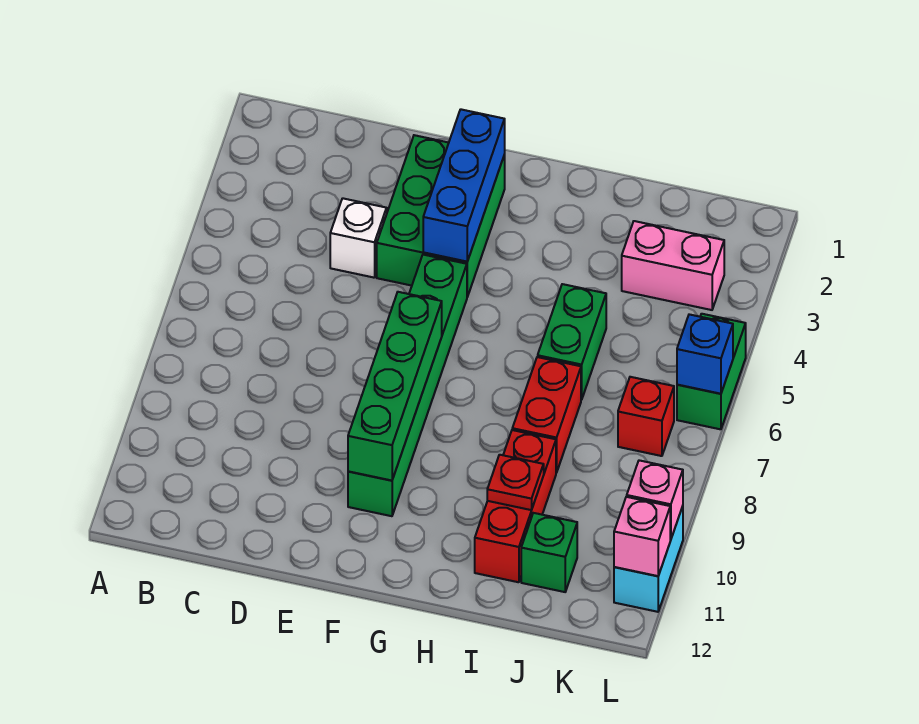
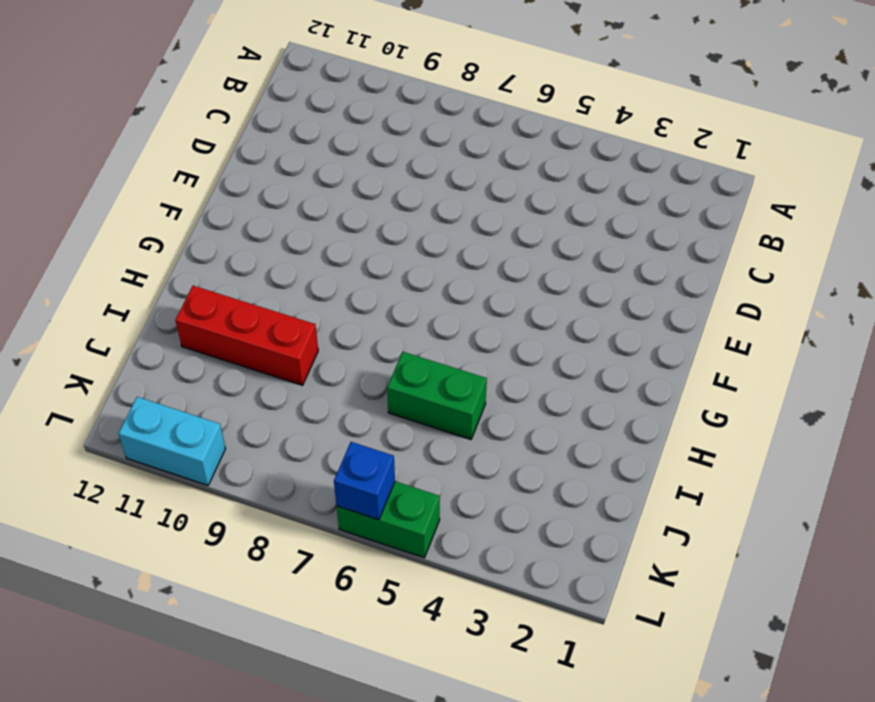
none -> white brick D4 level 1
none -> green brick E2:F4 level 1
none -> green brick F5:F10 level 1

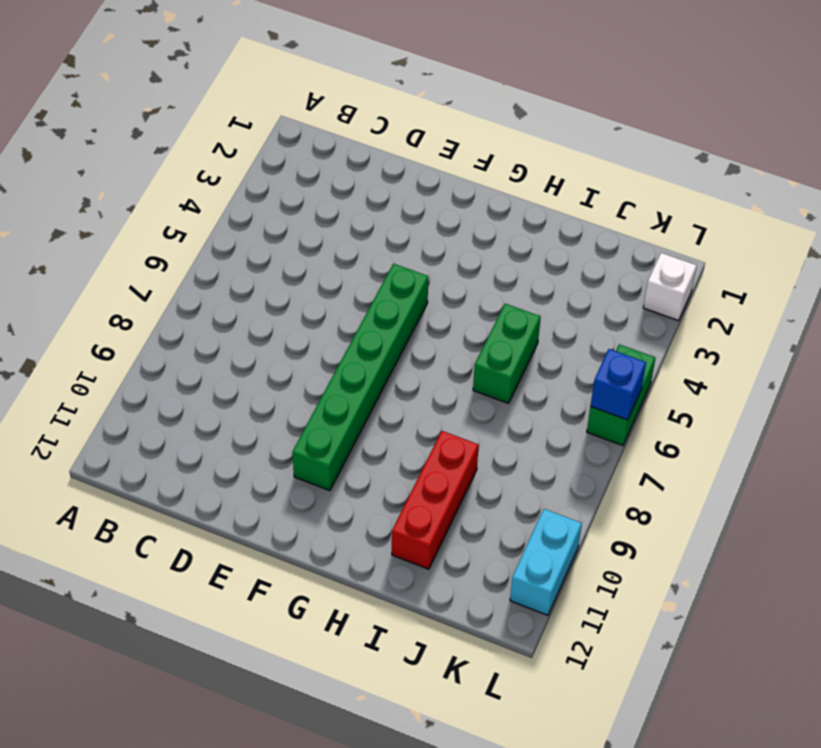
white brick L2 level 1 -> white brick D4 level 1
none -> green brick E2:F4 level 1
none -> red brick I7:I8 level 1
none -> pink brick J3:K3 level 1

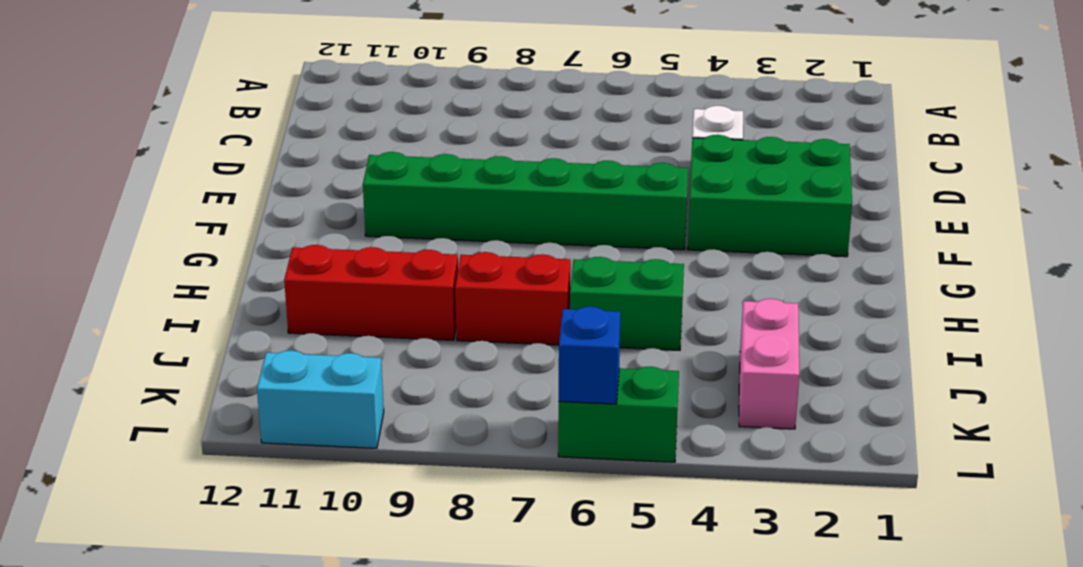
none -> green brick J11 level 1
none -> red brick K7 level 1
none -> blue brick F2:F4 level 2

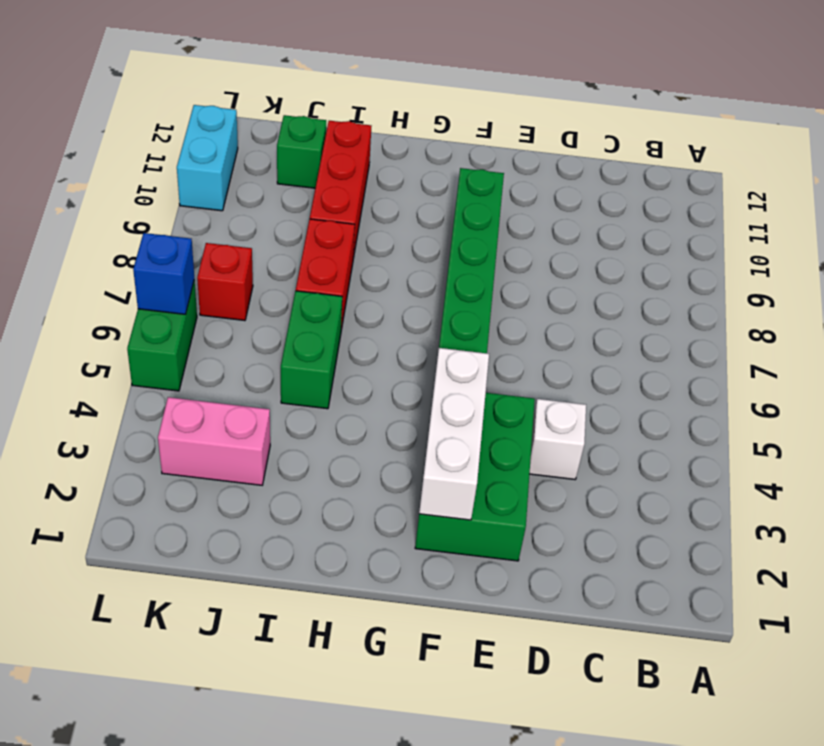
white brick F2:F4 level 2 -> blue brick F2:F4 level 2
none -> green brick F7:F10 level 2
none -> red plate I10 level 2
none -> pink brick L10 level 2

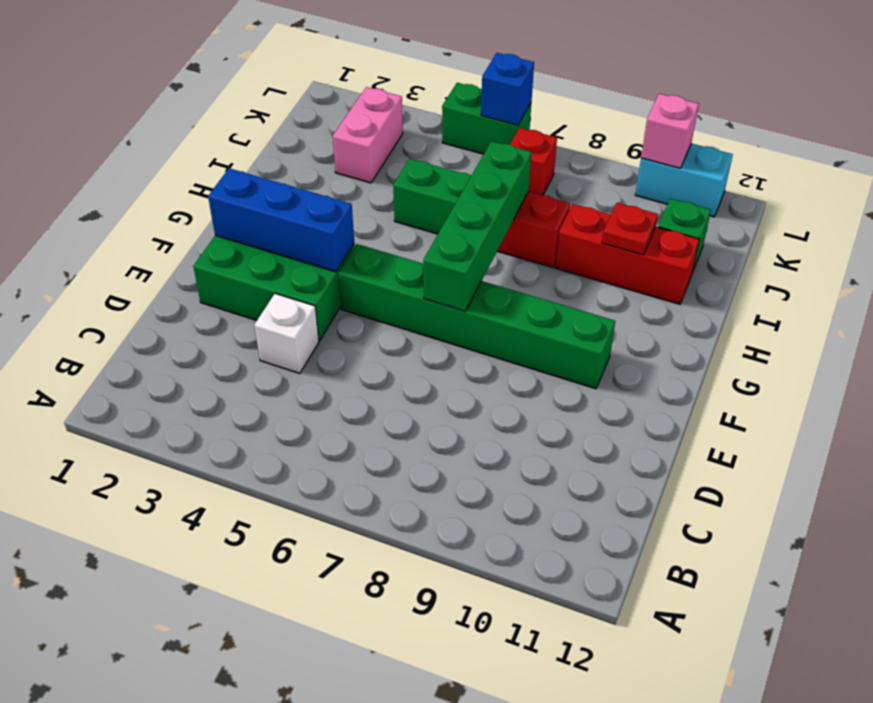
green brick F7:I7 level 2 -> green brick F7:F10 level 2
none -> pink brick L11 level 2

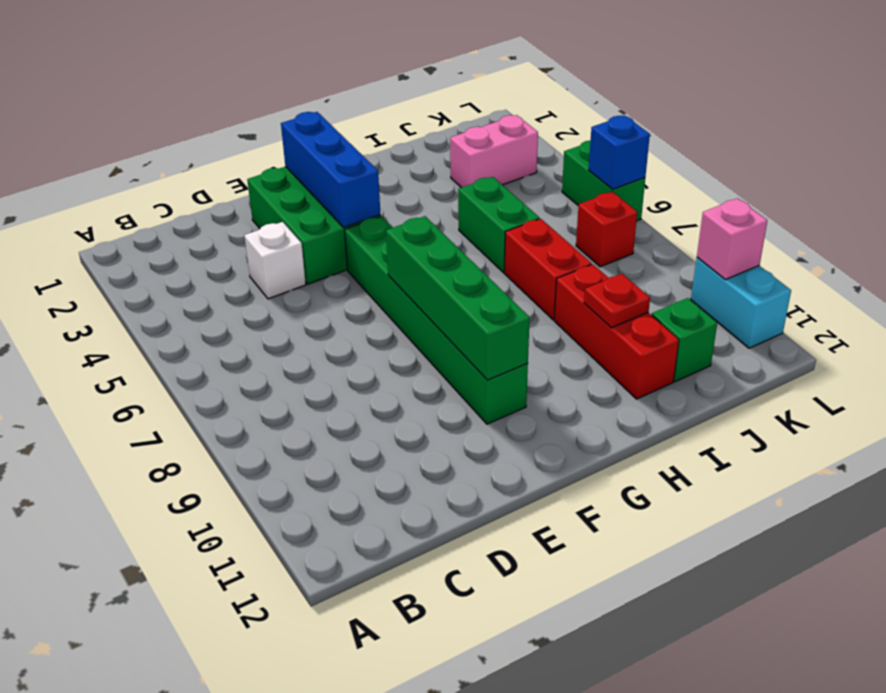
none -> pink brick L11 level 2

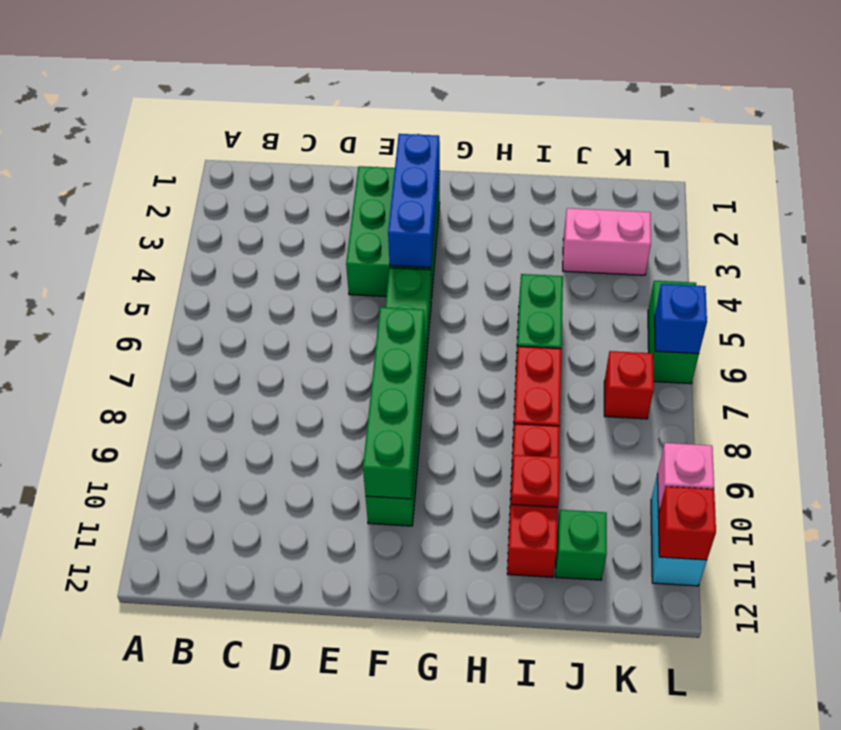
red brick L11 level 2 -> pink brick L11 level 2
none -> white brick D4 level 1

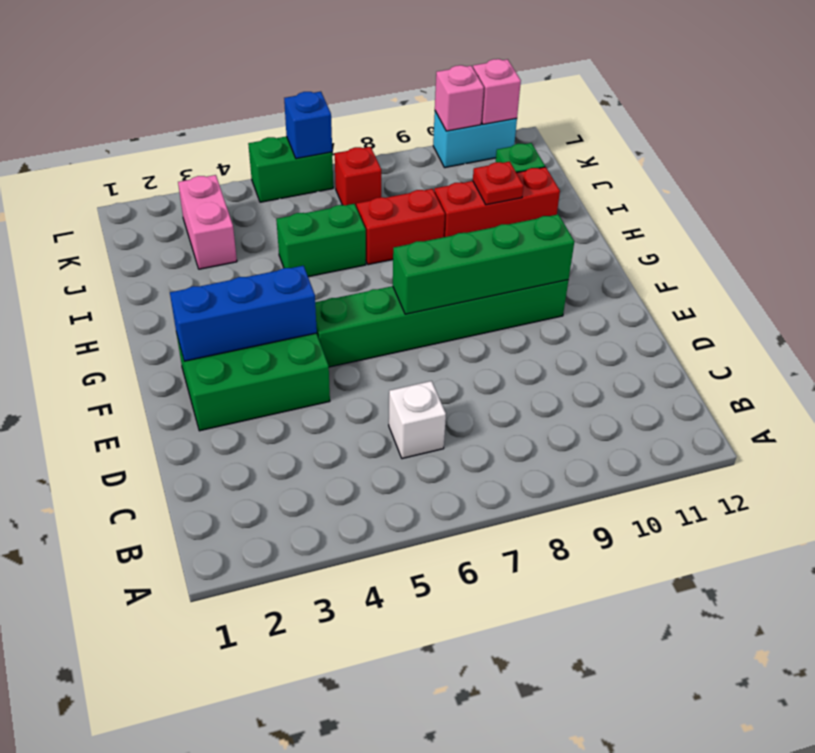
white brick C6 level 1 -> white brick D4 level 1

